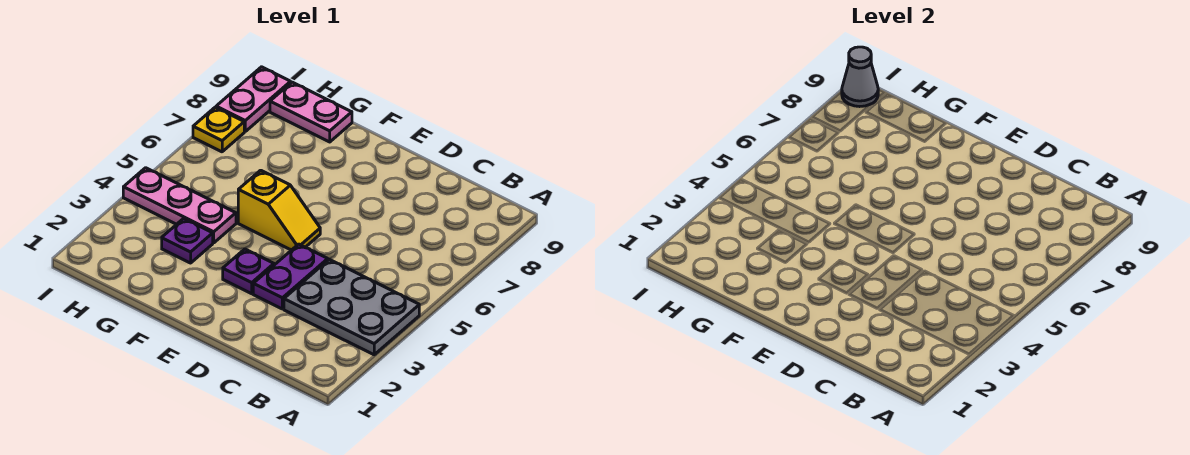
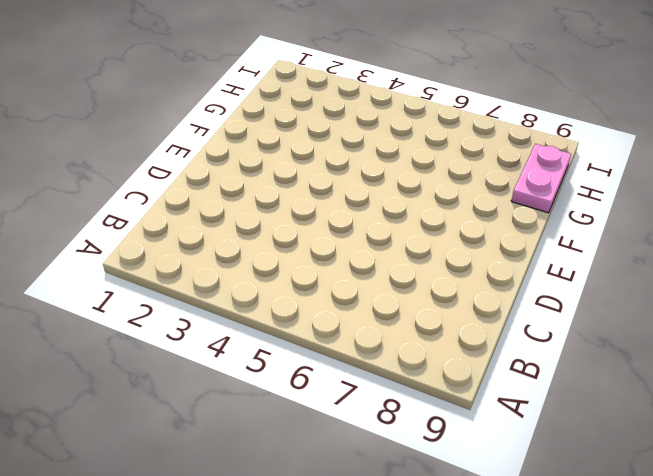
none -> grey plate A3:C4 level 1
none -> purple plate D3:D4 level 1

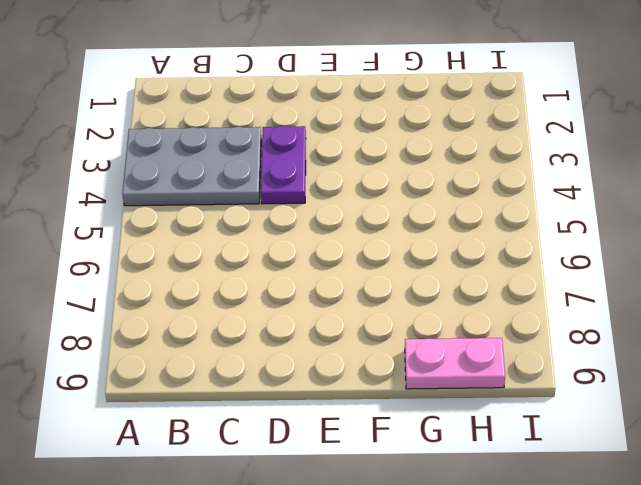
none -> purple plate E3 level 1
none -> yellow slope E5:F5 level 1 top F

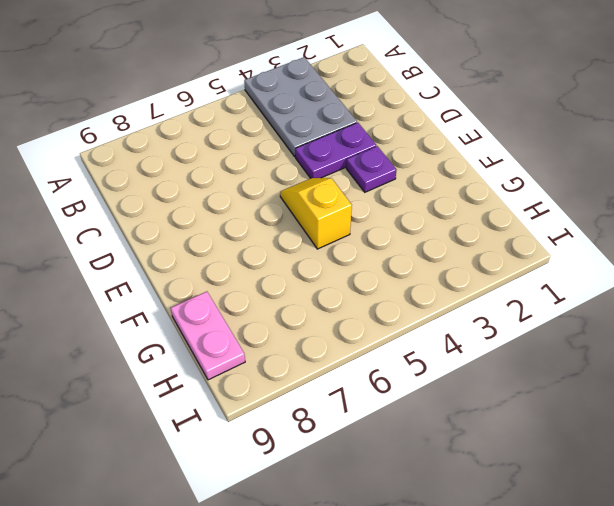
none -> purple plate G3 level 1
none -> pink plate G4:I4 level 1

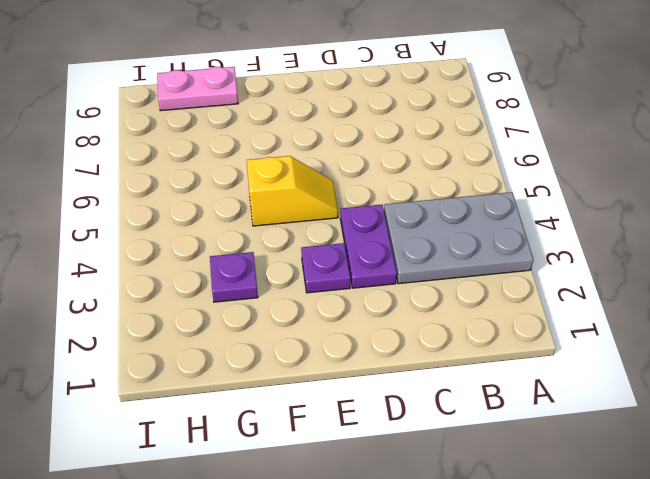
none -> pink plate G4:I4 level 1
none -> yellow plate I7 level 1

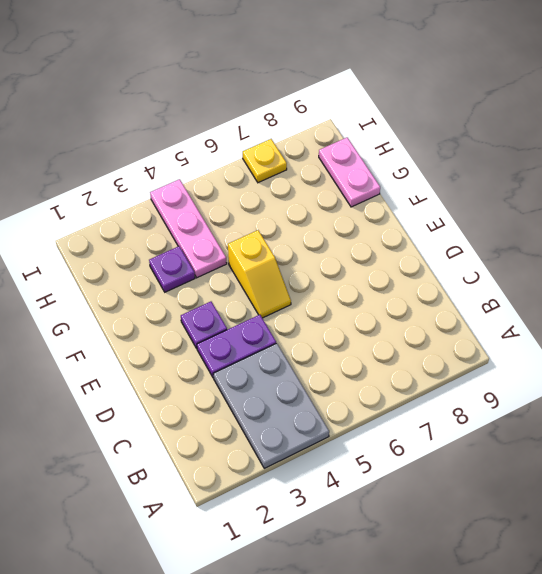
none -> pink plate I8:I9 level 1
none -> grey cone I9 level 2

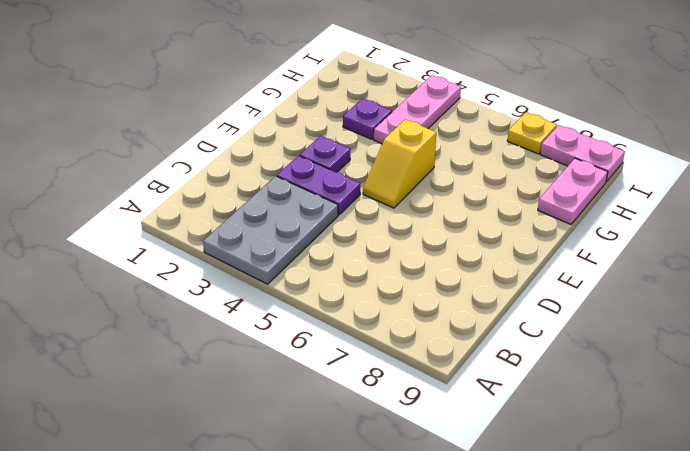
none -> grey cone I9 level 2

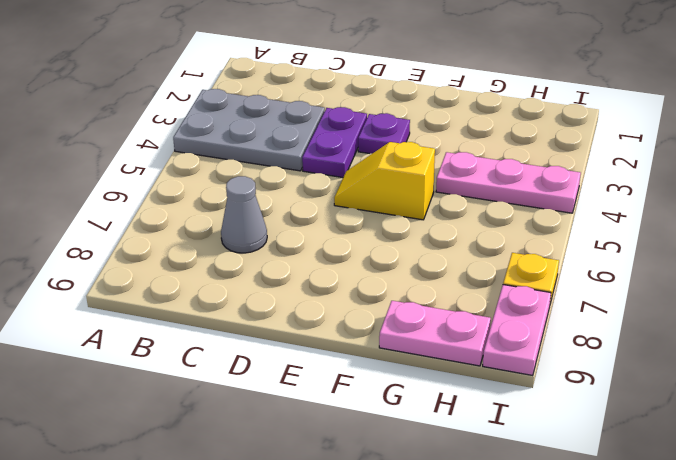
grey cone C7 level 1 -> grey cone I9 level 2
none -> purple plate G3 level 1

